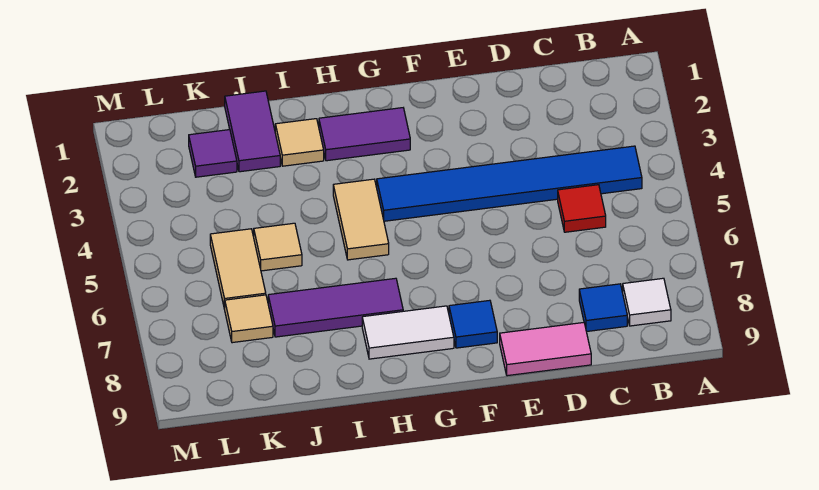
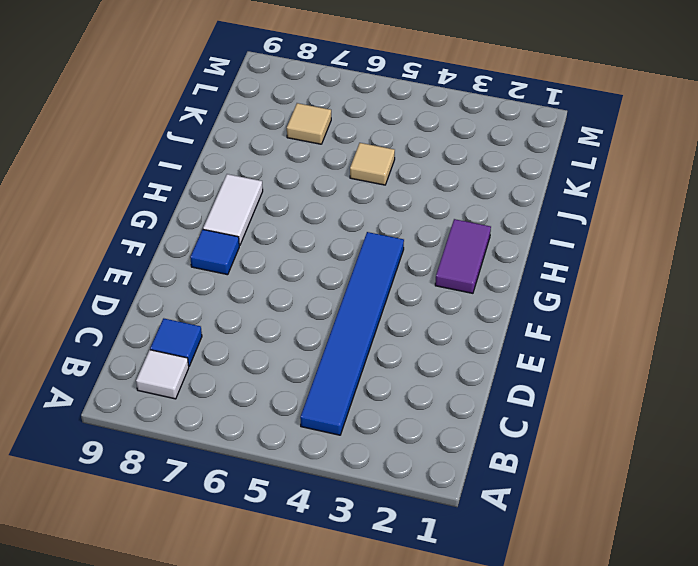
none -> red tile C5 level 1
none -> pink tile D9:E9 level 1
none -> tan tile H4:H5 level 1

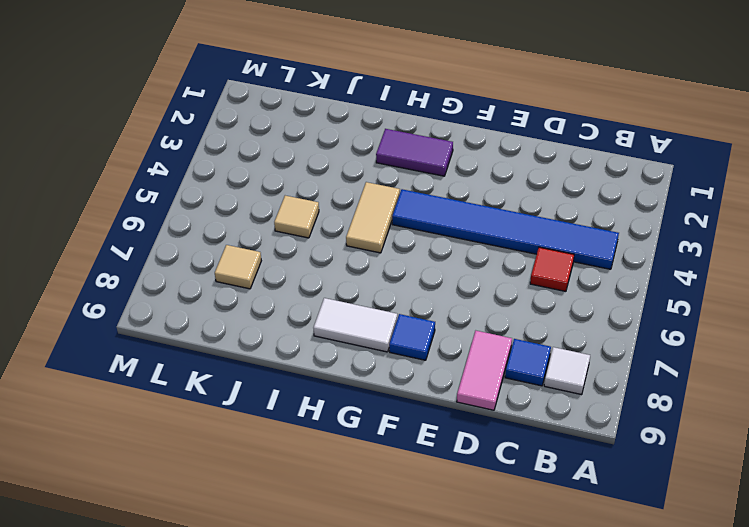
pink tile D8:D9 level 1 -> pink tile D9:E9 level 1
none -> purple tile H7:J7 level 1
none -> tan tile I2 level 1
none -> purple tile J1:J2 level 1

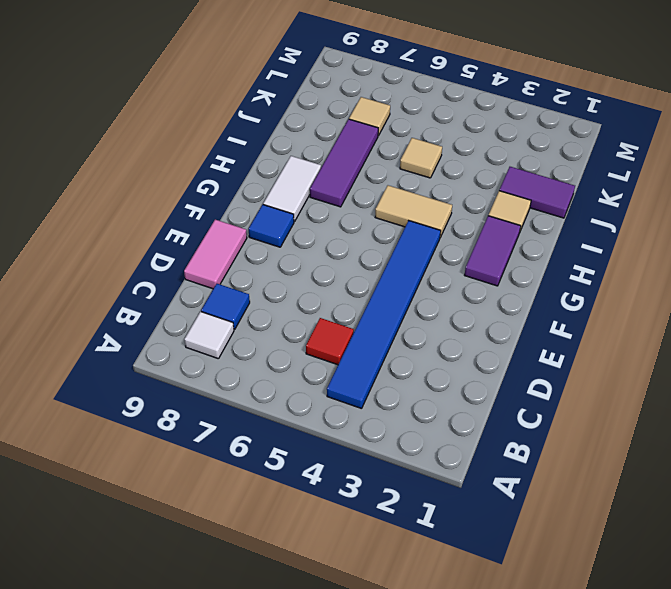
none -> purple tile K2 level 1
none -> tan tile K5:K6 level 1

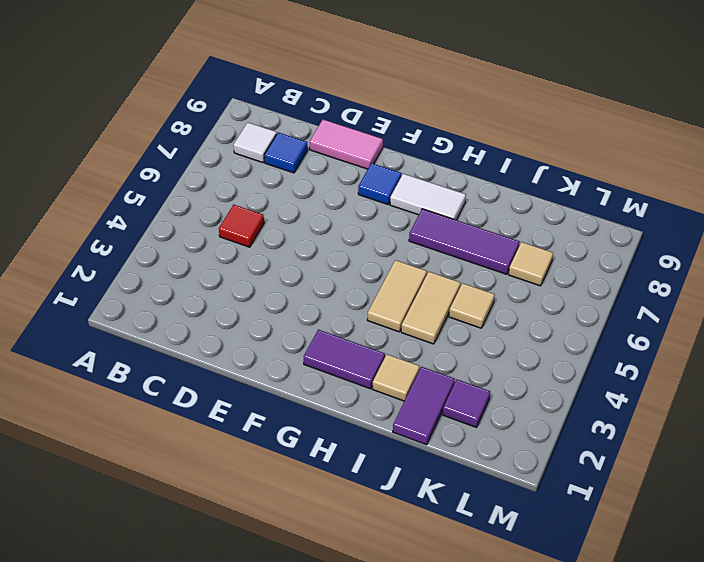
tan tile I4:I5 level 1 -> tan tile K5:K6 level 1
none -> blue tile B4:G4 level 1

